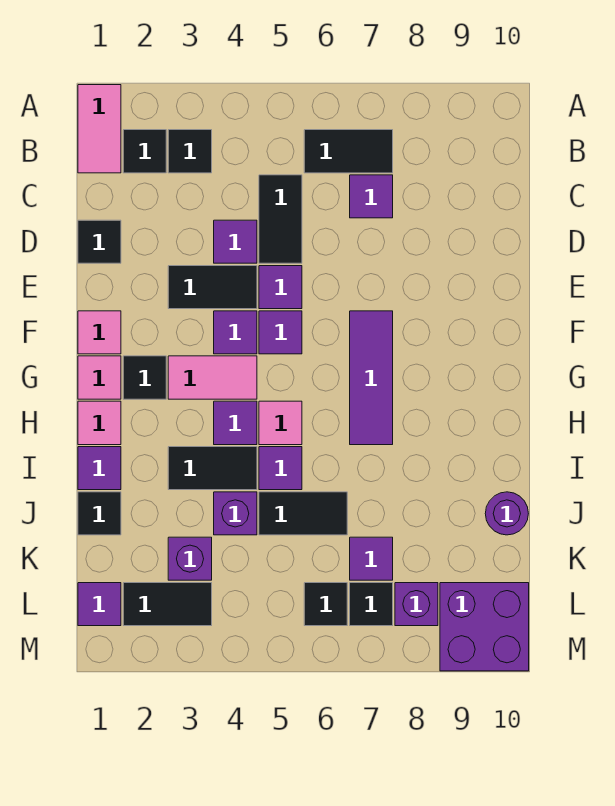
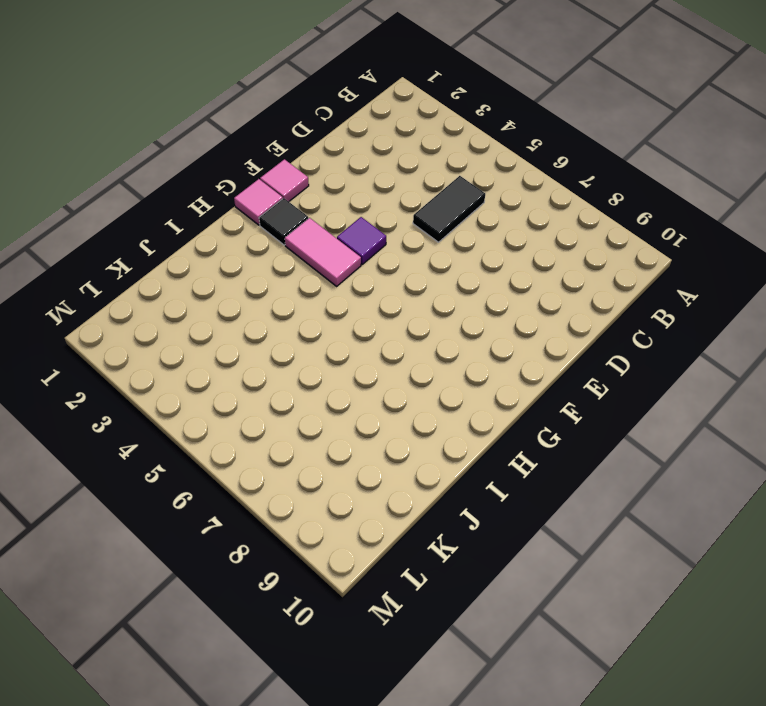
none -> pink tile A1:B1 level 1
none -> black tile B2 level 1
none -> black tile B3 level 1
none -> black tile B6:B7 level 1

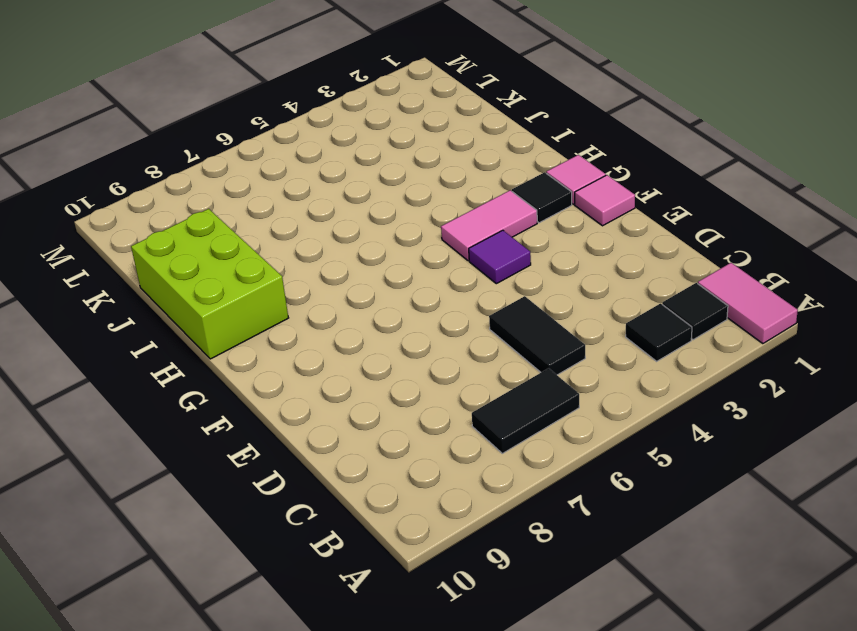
lime brick H9:J10 level 1 -> purple round brick J10 level 1
none -> purple tile C7 level 1
none -> black tile D1 level 1
none -> purple tile D4 level 1
none -> black tile E3:E4 level 1

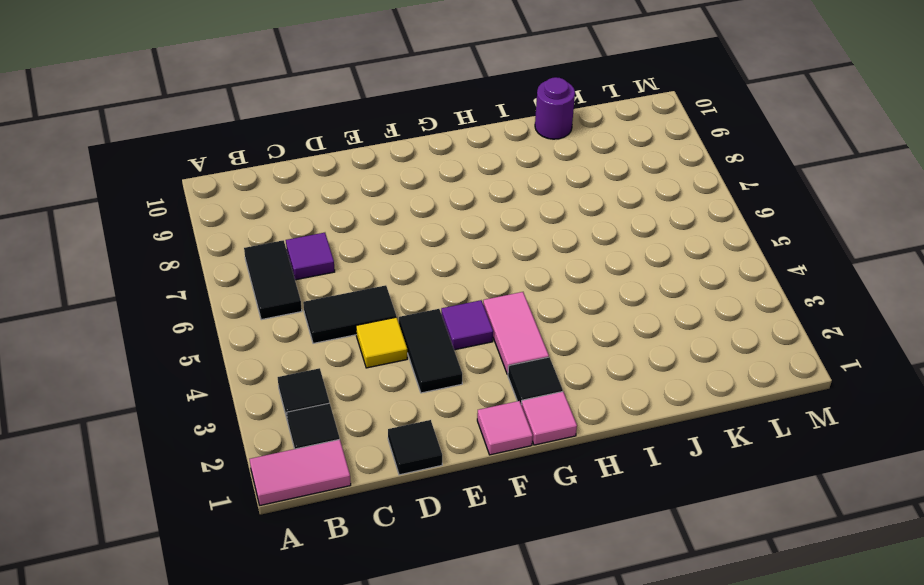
yellow tile D4 level 1 -> purple tile D4 level 1
none -> purple tile E5 level 1
none -> purple tile F5 level 1
none -> purple tile F7:H7 level 1
none -> pink tile H1 level 1

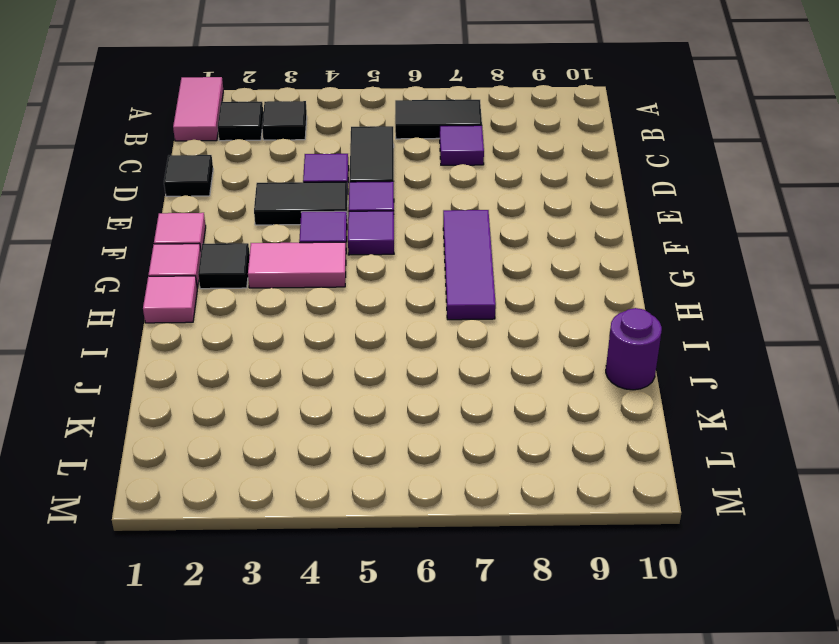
none -> purple tile H4 level 1
none -> pink tile H5 level 1
none -> purple tile I1 level 1
none -> black tile I3:I4 level 1

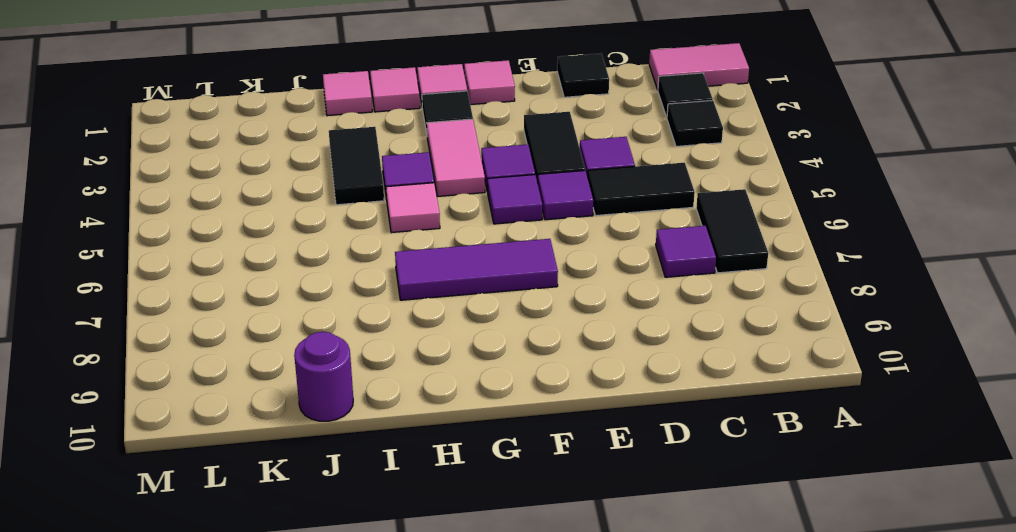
pink tile I1 level 1 -> purple tile I1 level 1
none -> purple tile I5 level 1
none -> black tile J1 level 1
none -> purple brick J4 level 1
none -> black tile J5:J6 level 1

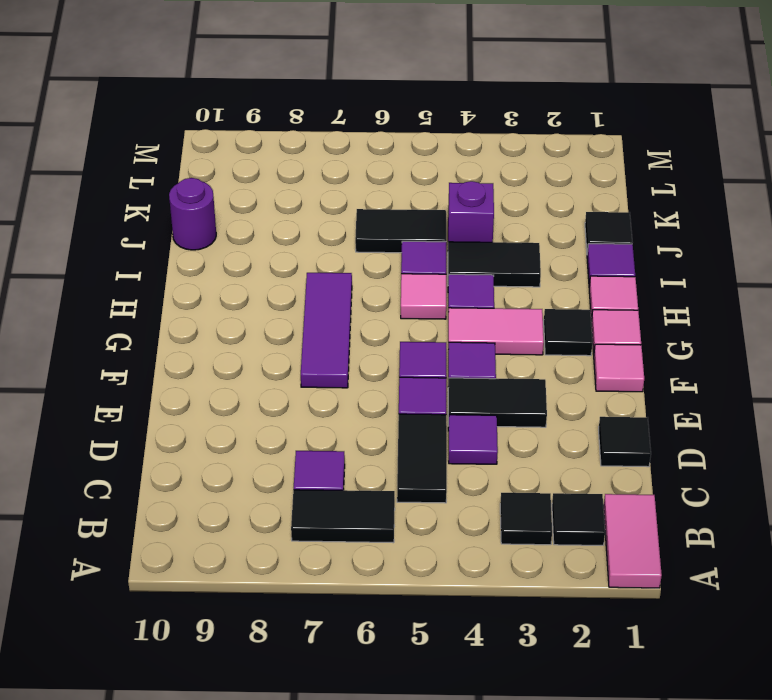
none -> purple brick K3 level 1
none -> purple tile K7 level 1
none -> purple tile L1 level 1
none -> black tile L2:L3 level 1

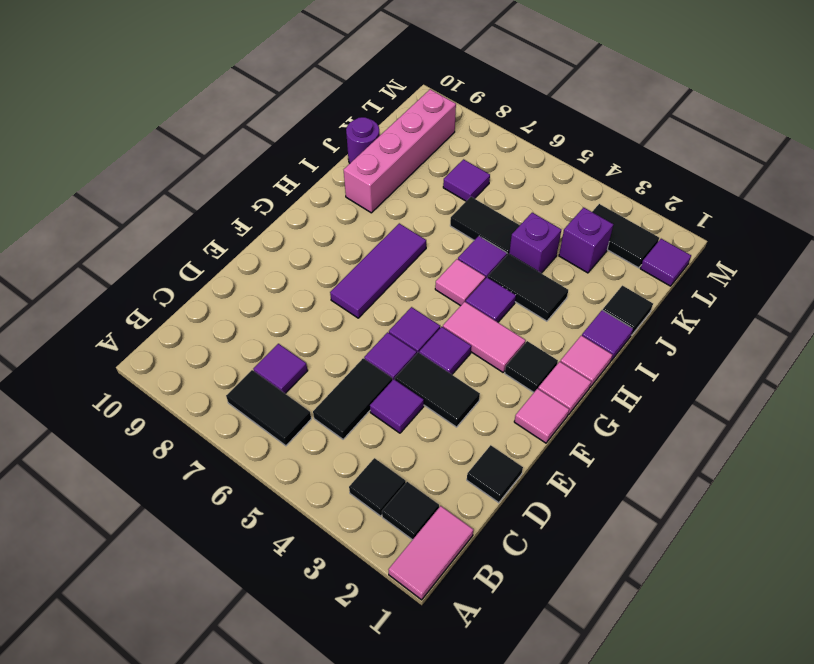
pink brick I9:L9 level 1 -> purple brick L9:M10 level 1
none -> black tile L6 level 1
none -> black tile L7 level 1
none -> purple brick L8 level 1

